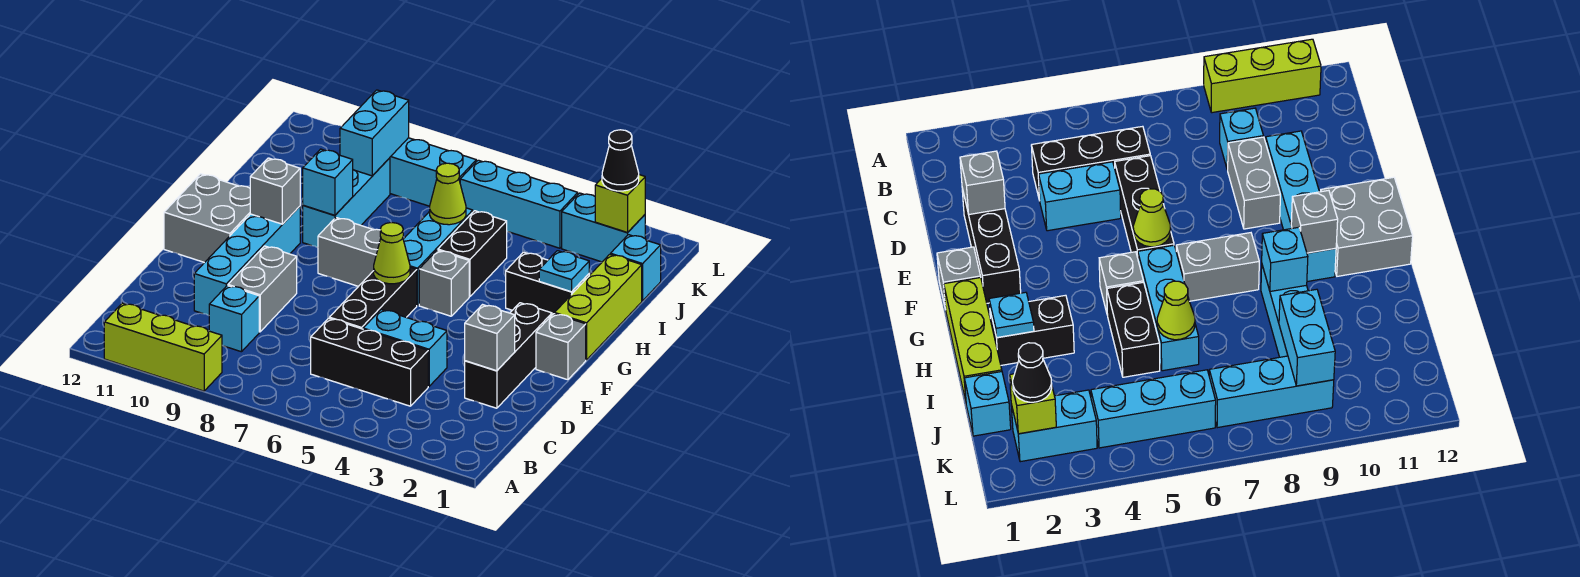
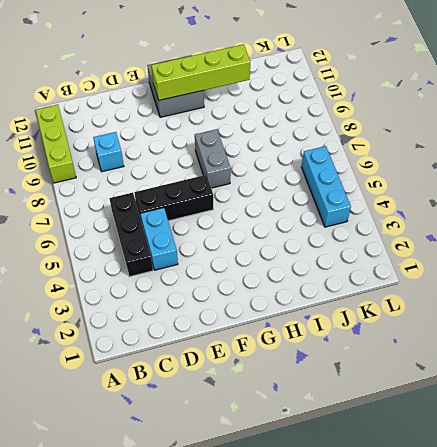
lime brick F11:I11 level 2 -> none
none -> black brick D2:F2 level 1
none -> grey brick D9:E9 level 1
none -> cyan brick D10:G10 level 1
none -> grey brick F1 level 1

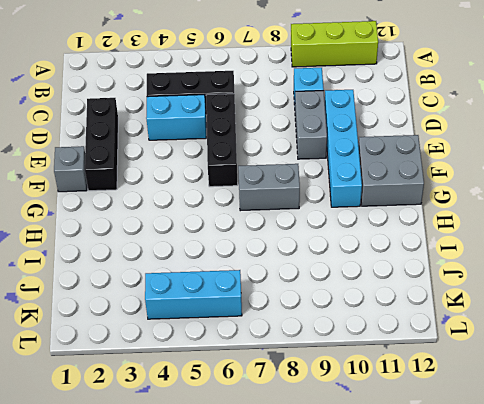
none -> lime brick G1:I1 level 1
none -> grey brick G5 level 1
none -> cyan brick G6:I6 level 1
none -> black brick H2:H3 level 1

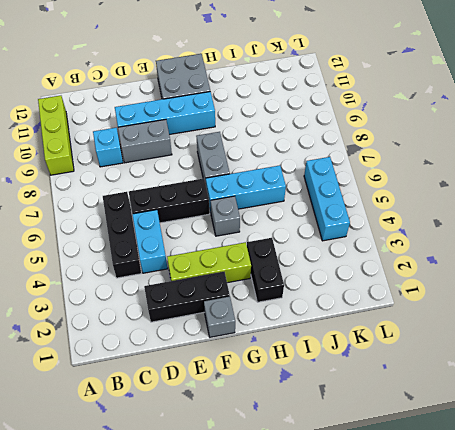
lime brick E3:G3 level 1 -> lime brick G1:I1 level 1
none -> black brick H5:I5 level 1
none -> cyan brick H9:J9 level 1
none -> cyan brick J1 level 1
none -> cyan brick K2:K3 level 1

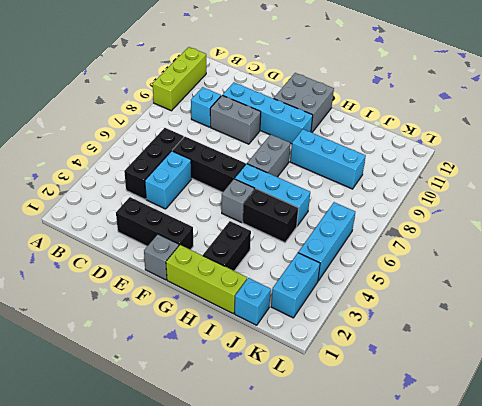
none -> cyan brick K7:K9 level 1
none -> grey brick D2 level 2
none -> lime cone F6 level 2
none -> grey brick G10 level 2

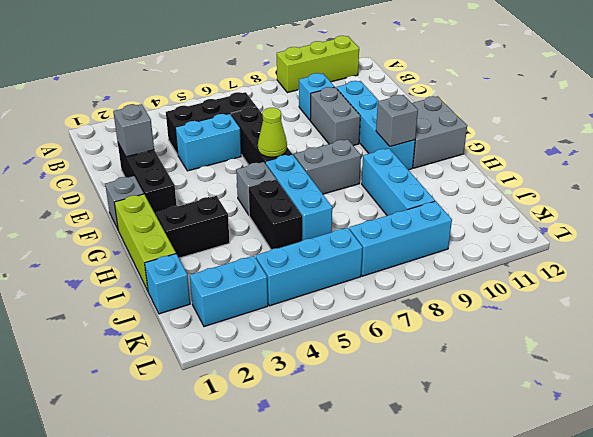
none -> cyan plate H2 level 2
none -> cyan brick H9 level 2
none -> lime cone I6 level 2
none -> cyan brick J9:K9 level 2

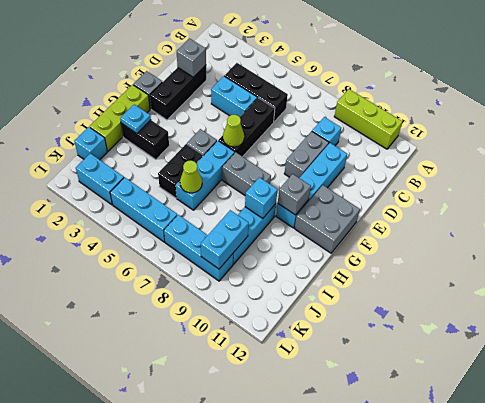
none -> lime brick K2 level 2
none -> black cone K2 level 3

